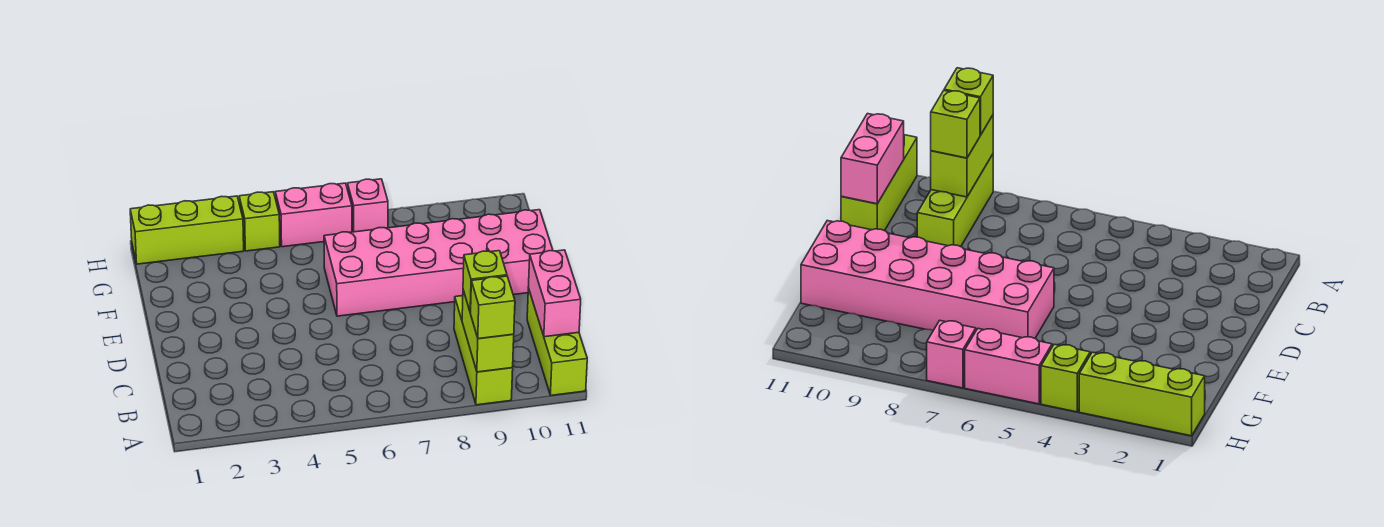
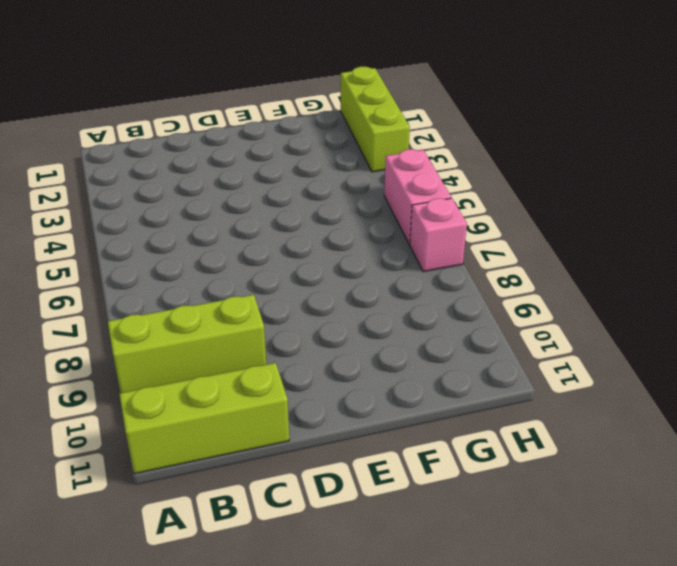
none -> pink brick E6:F11 level 1
none -> lime brick H4 level 1

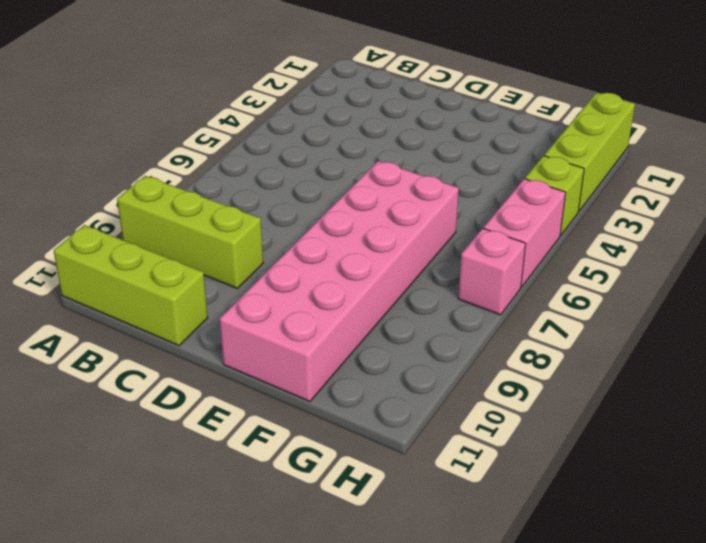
none -> lime brick A9:B9 level 2
none -> pink brick B11:C11 level 2

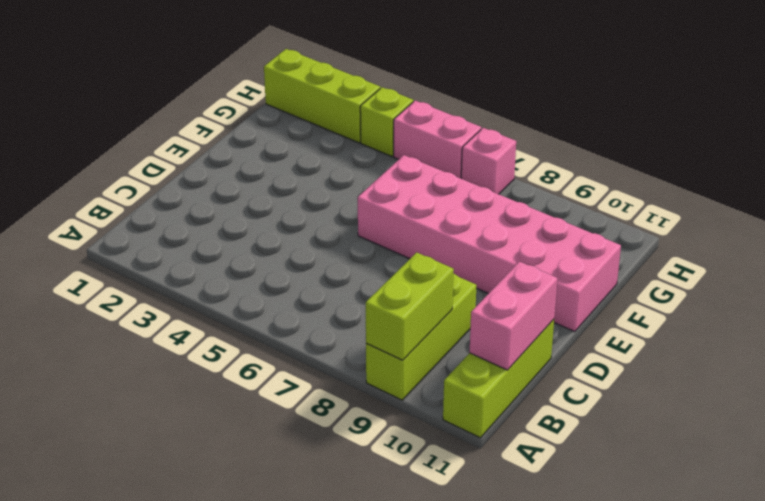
none -> lime brick A9 level 3
none -> lime brick B9 level 3

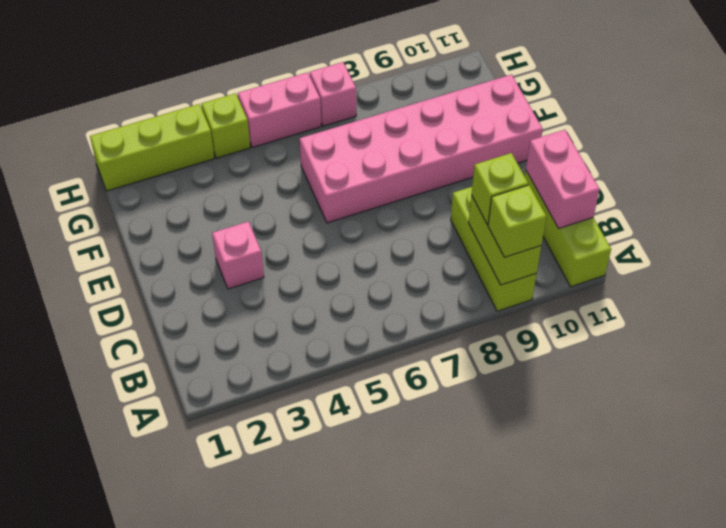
pink brick D3 level 1 -> none

